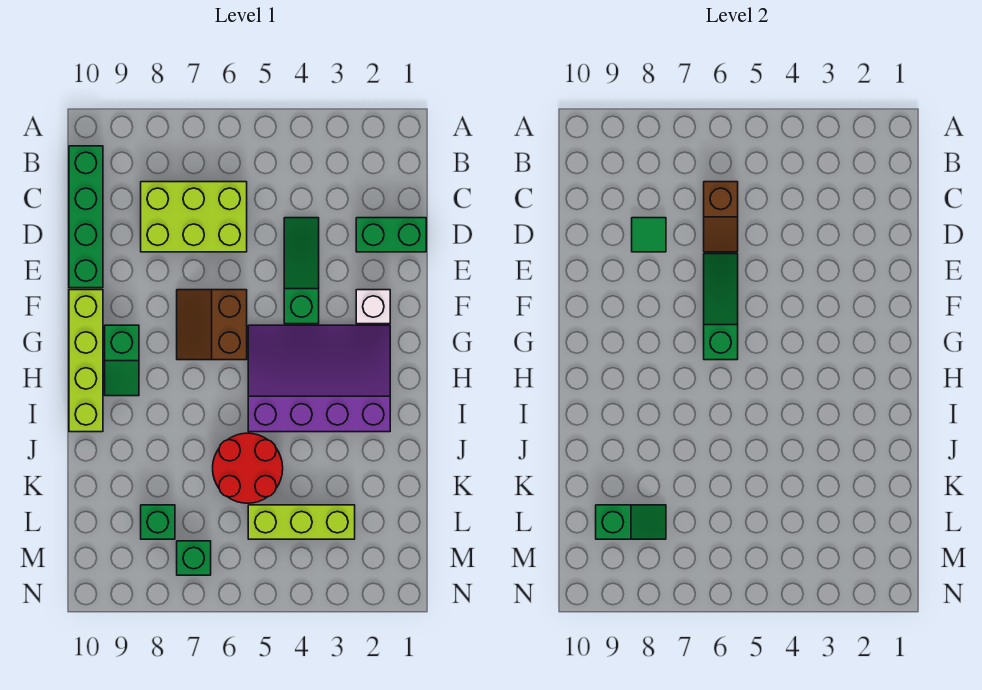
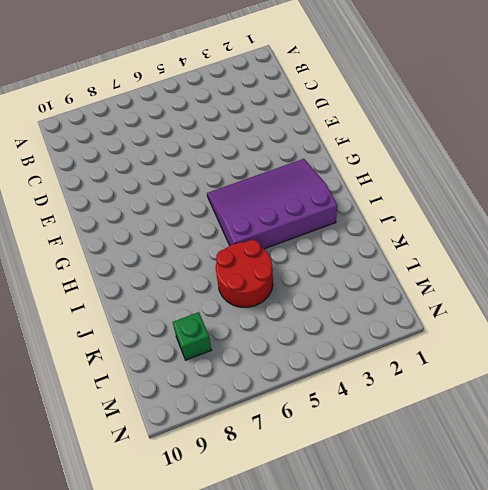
none -> green brick B10:E10 level 1
none -> lime brick C6:D8 level 1
none -> green brick D1:D2 level 1

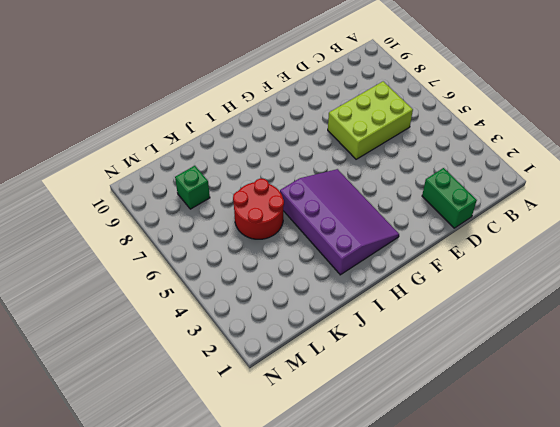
lime brick C6:E7 level 1 -> lime brick C6:D8 level 1
none -> green brick B10:E10 level 1
none -> green slope D4:F4 level 1 top F
none -> white brick F2 level 1

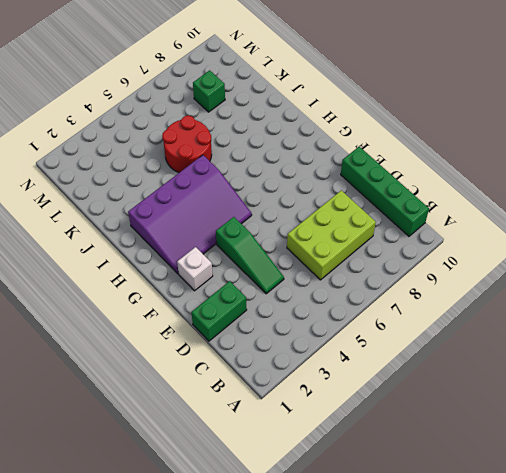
none -> brown slope F6:G7 level 1 top 6
none -> lime brick F10:I10 level 1
none -> green slope G9:H9 level 1 top G

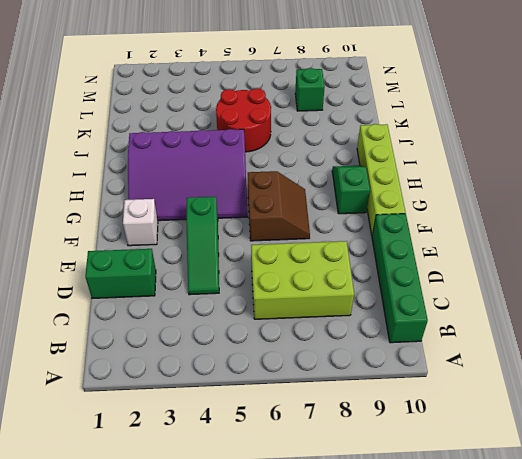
none -> lime brick L3:L5 level 1
none -> green brick M7 level 1
none -> brown slope C6:D6 level 2 top C

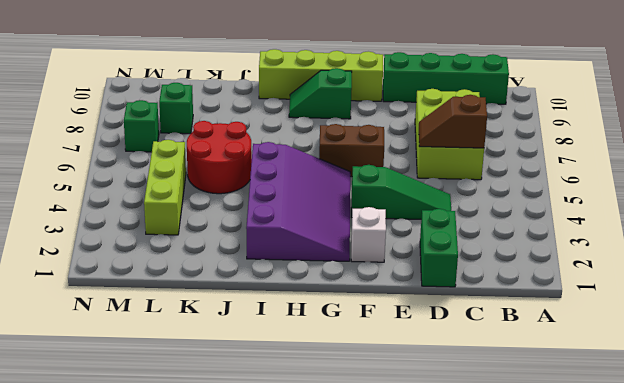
none -> green tile D8 level 2
none -> green slope E6:G6 level 2 top G
none -> green slope L8:L9 level 2 top 9

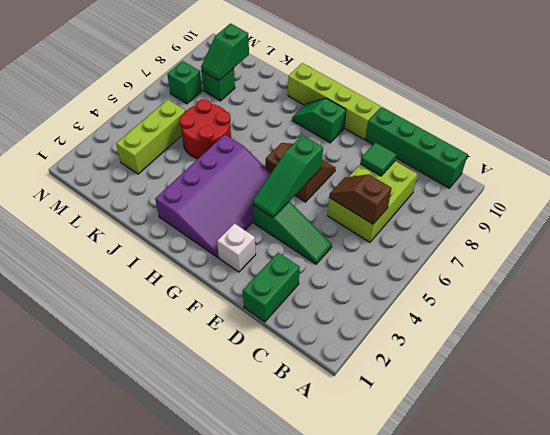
green slope F4:F6 level 2 top 6 -> green slope E6:G6 level 2 top G

